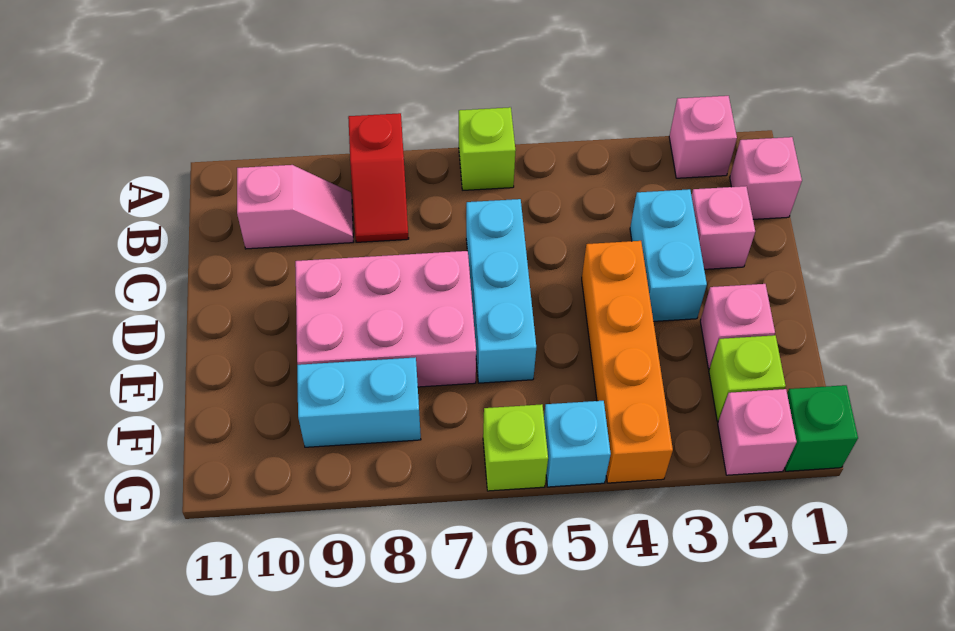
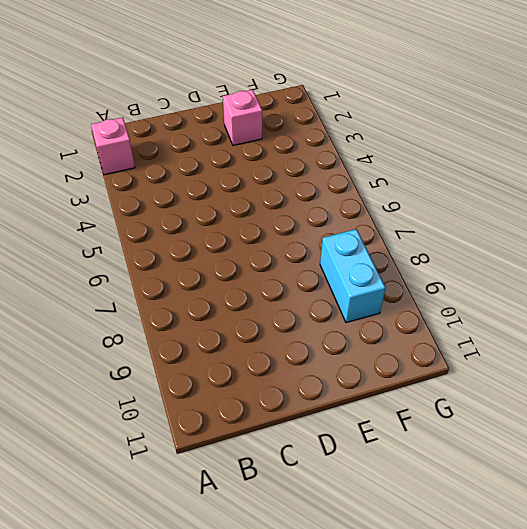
none -> lime brick A6 level 1
none -> red slope A8:B8 level 1 top A
none -> pink brick B1 level 1

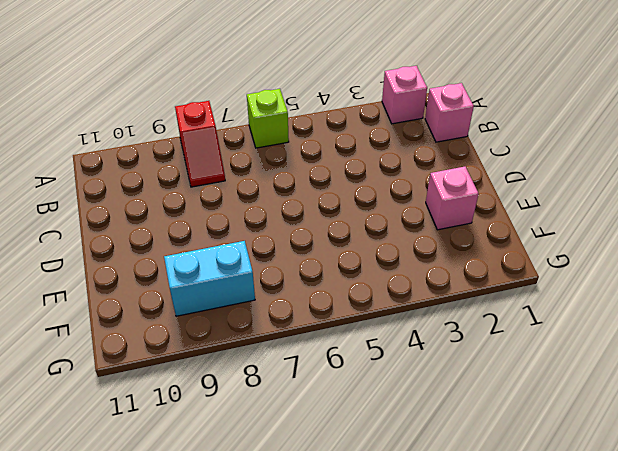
none -> pink slope B9:B10 level 1 top 10
none -> pink brick C2 level 1
none -> cyan brick C3:D3 level 1

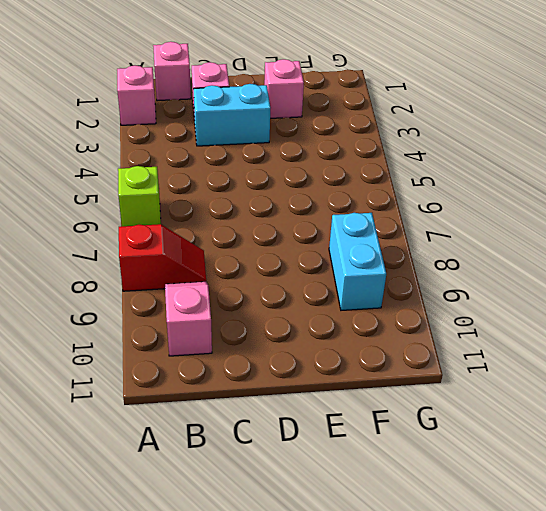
none -> cyan brick C6:E6 level 1
none -> orange brick D4:G4 level 1
none -> pink brick D7:E9 level 1

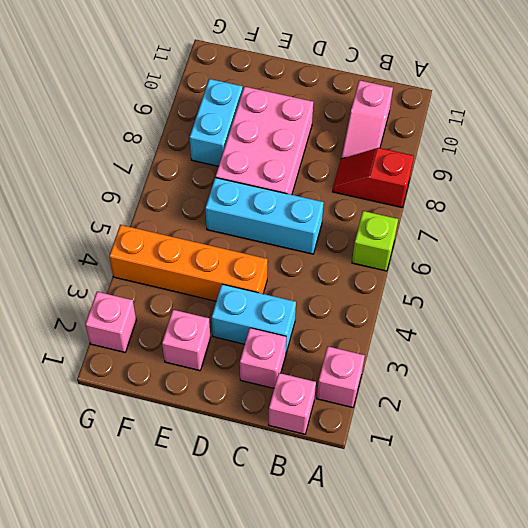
none -> lime brick F2 level 1
none -> green brick G1 level 1
none -> cyan brick G5 level 1

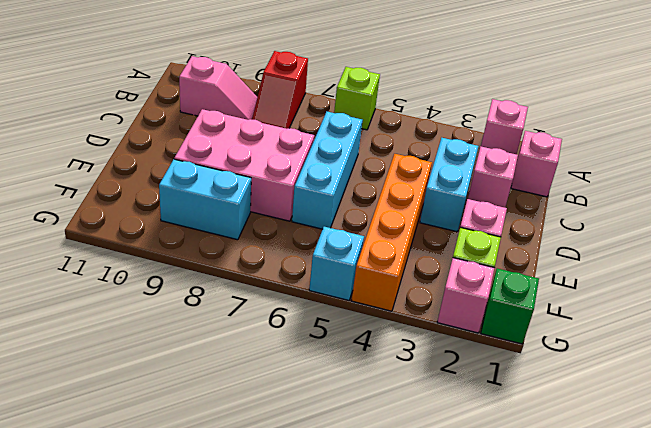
none -> lime brick G6 level 1

